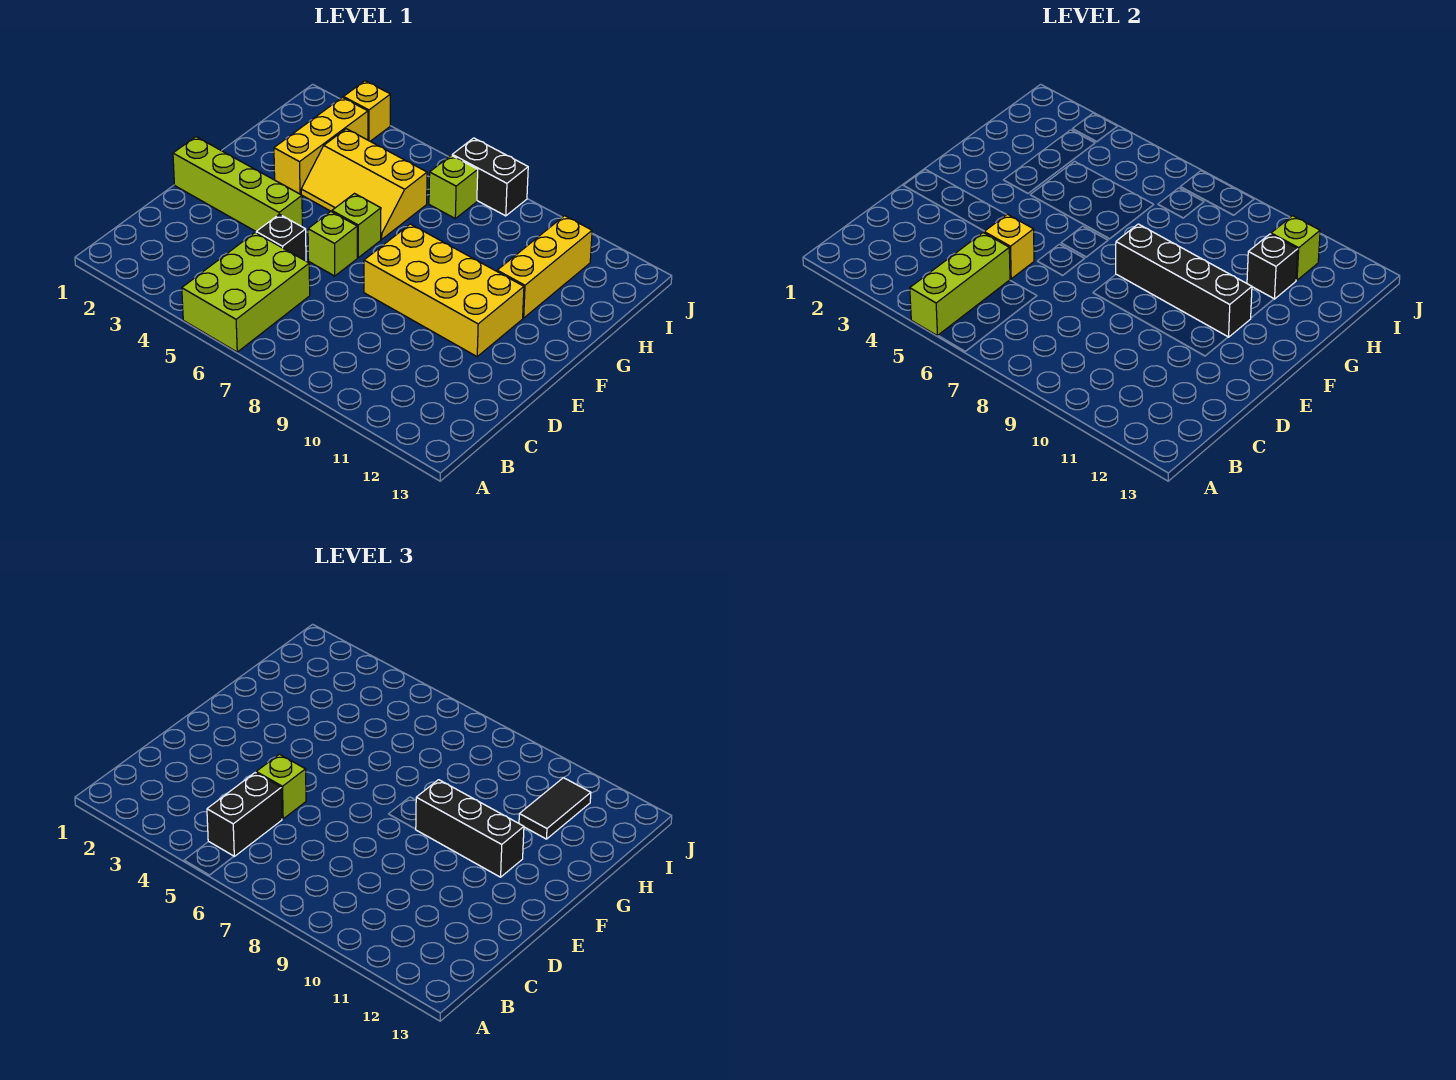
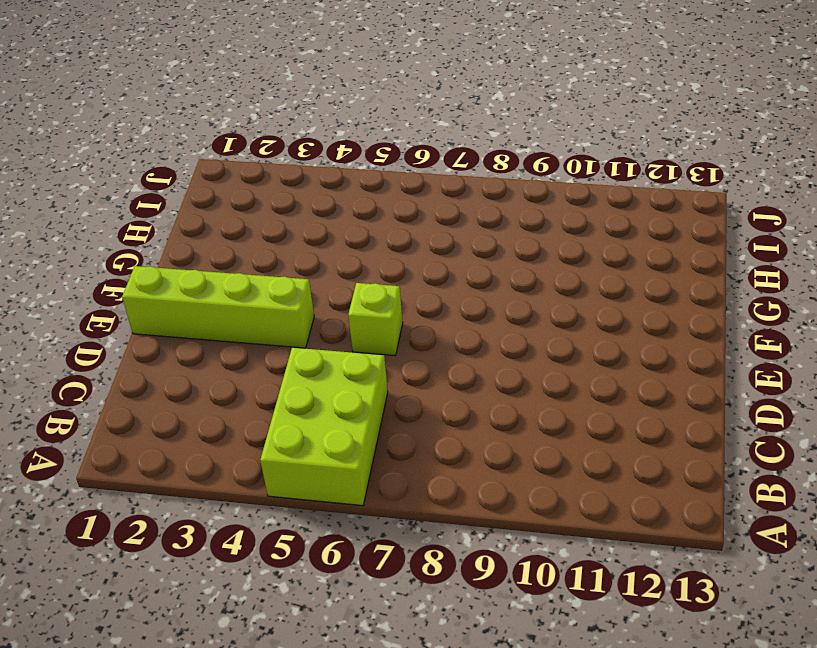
none -> black brick D5 level 1
none -> yellow brick E8:F11 level 1
none -> lime brick F6 level 1

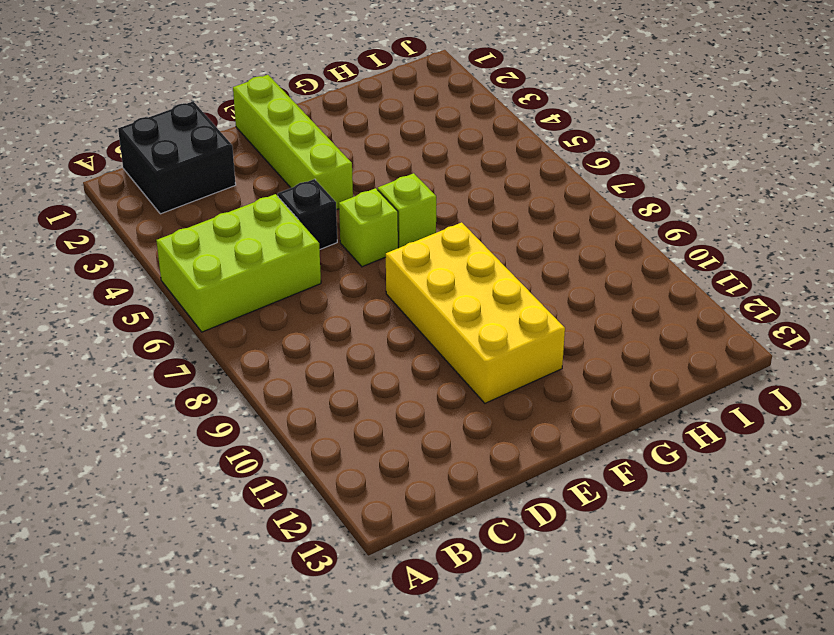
black brick B1:C2 level 1 -> none
none -> yellow brick G3:I3 level 1
none -> yellow slope G4:H6 level 1 top H
none -> yellow brick G11:I11 level 1

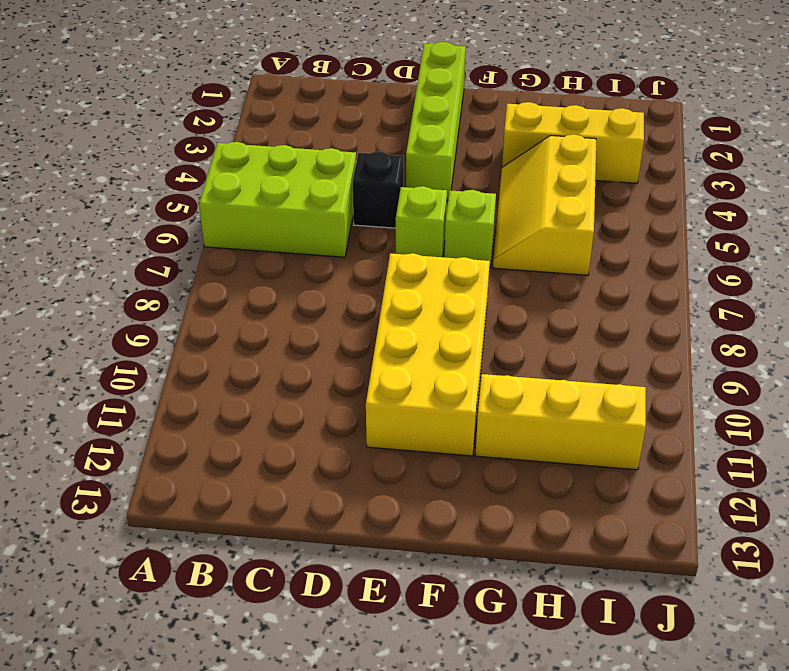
none -> lime brick I7 level 1
none -> yellow brick J3 level 1
none -> black brick J7:J8 level 1

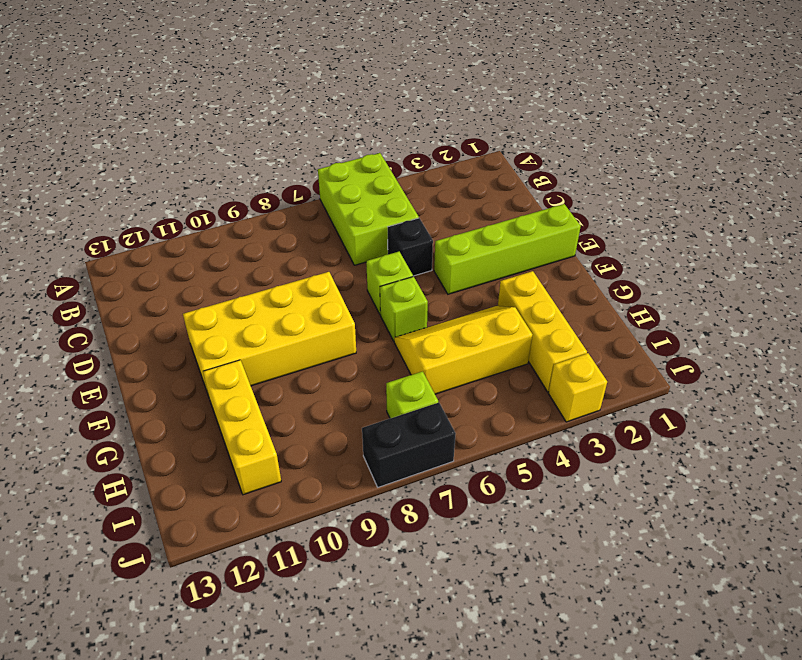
none -> lime brick A5:C5 level 2
none -> yellow brick D5 level 2
none -> black brick F8:F11 level 2

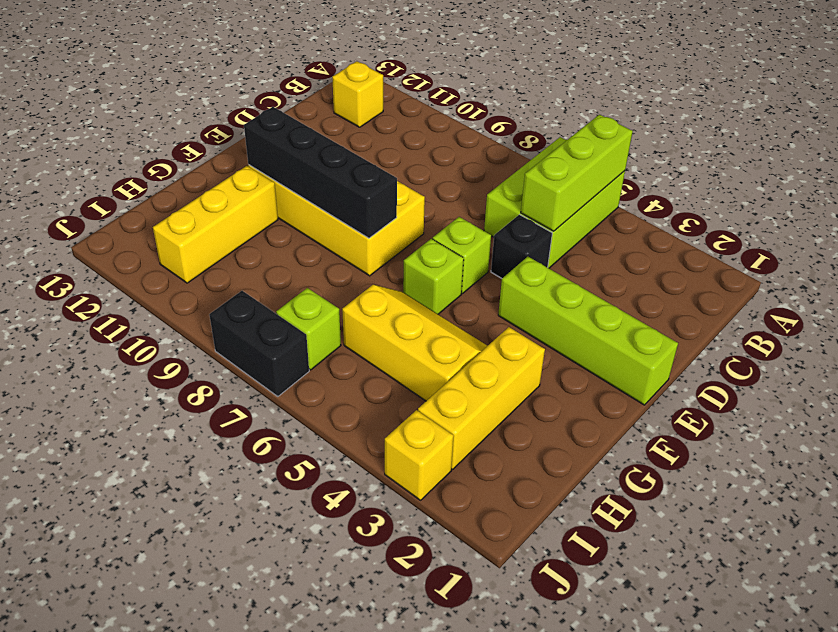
yellow brick B12 level 1 -> yellow brick D5 level 2
none -> black brick H11 level 2
none -> lime brick I11 level 2
none -> black brick B5:C5 level 3

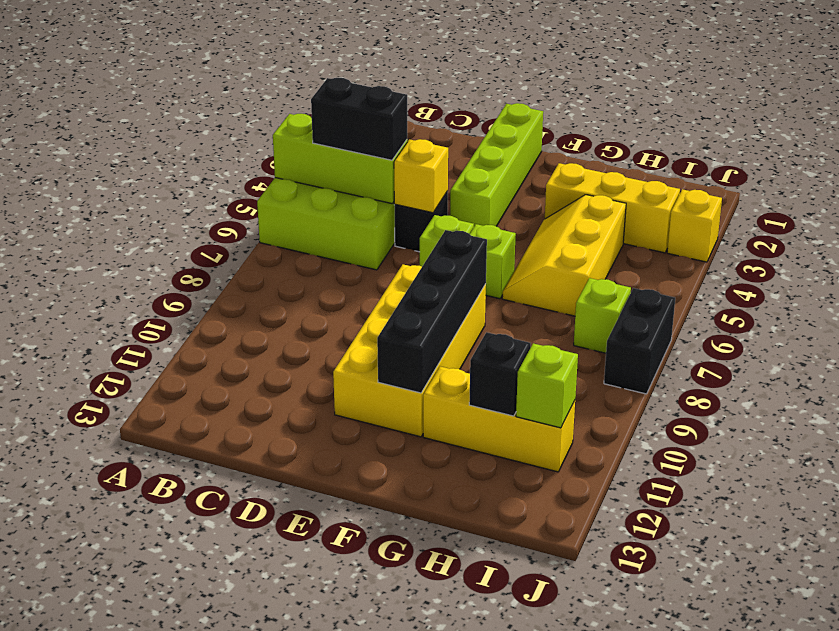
none -> lime brick D5 level 3
none -> black brick F9:F11 level 3
none -> black tile H11:I11 level 3

